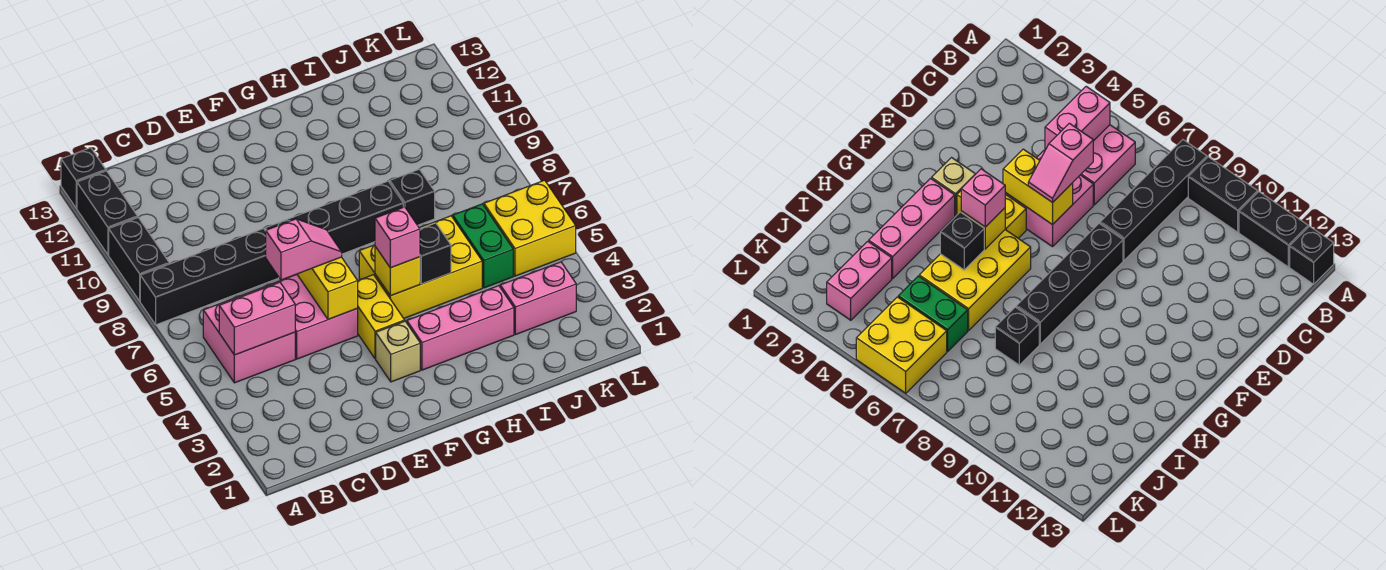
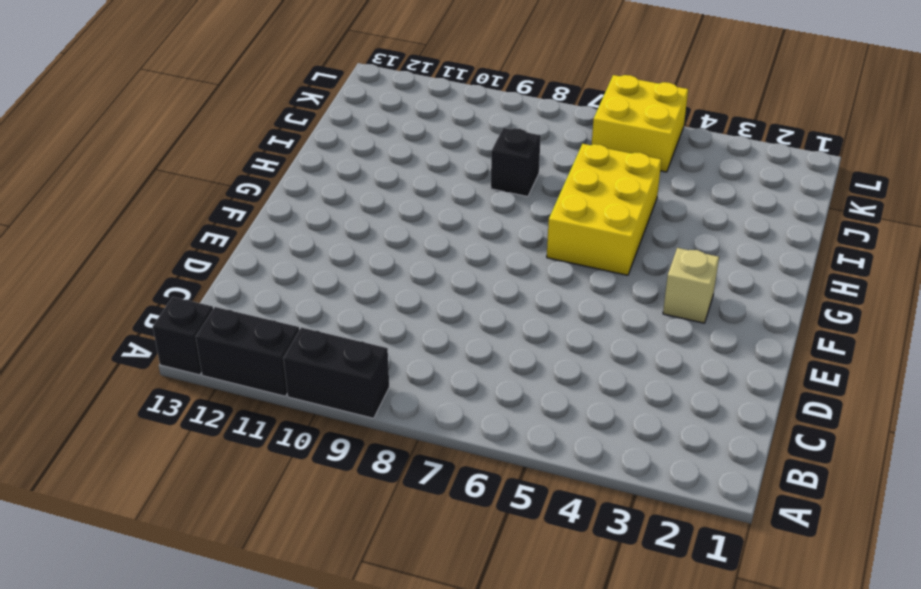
none -> black brick A8:D8 level 1
none -> pink brick B5:C6 level 1
none -> pink brick D5:E6 level 1

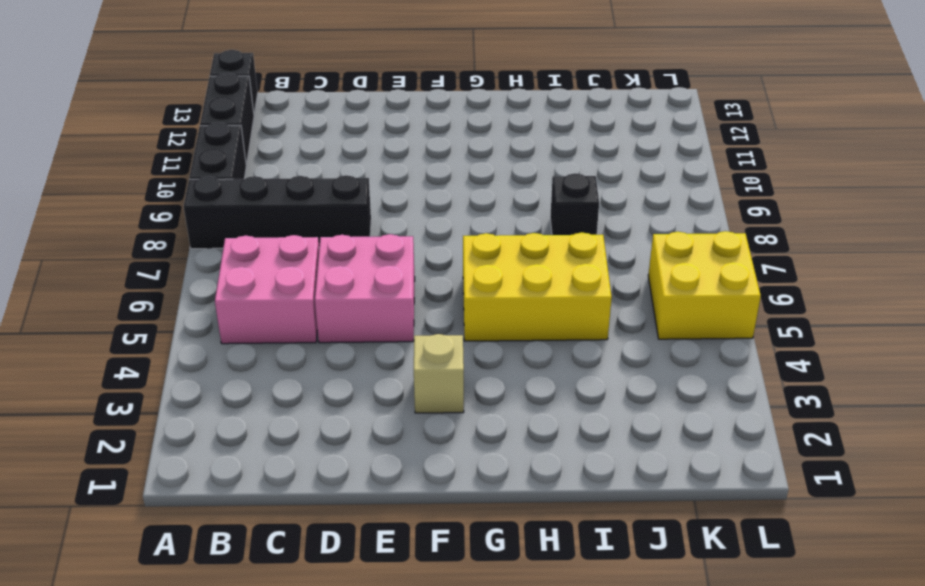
none -> black brick E8:H8 level 1
none -> yellow brick F4:F5 level 1
none -> pink brick G3:I3 level 1

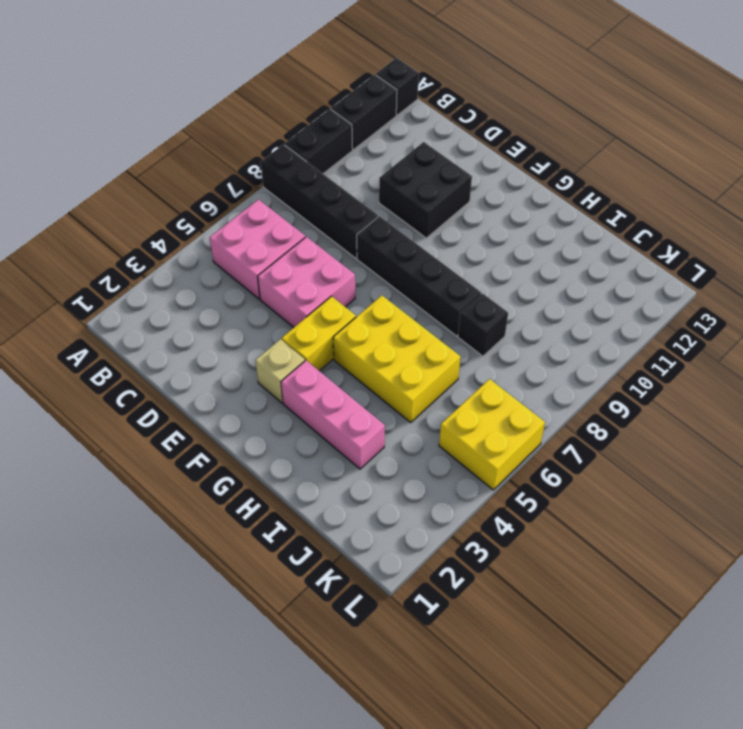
black brick D10:E11 level 1 -> none
none -> pink brick J3:K3 level 1
none -> green brick J5:J6 level 1
none -> pink brick B5:C5 level 2

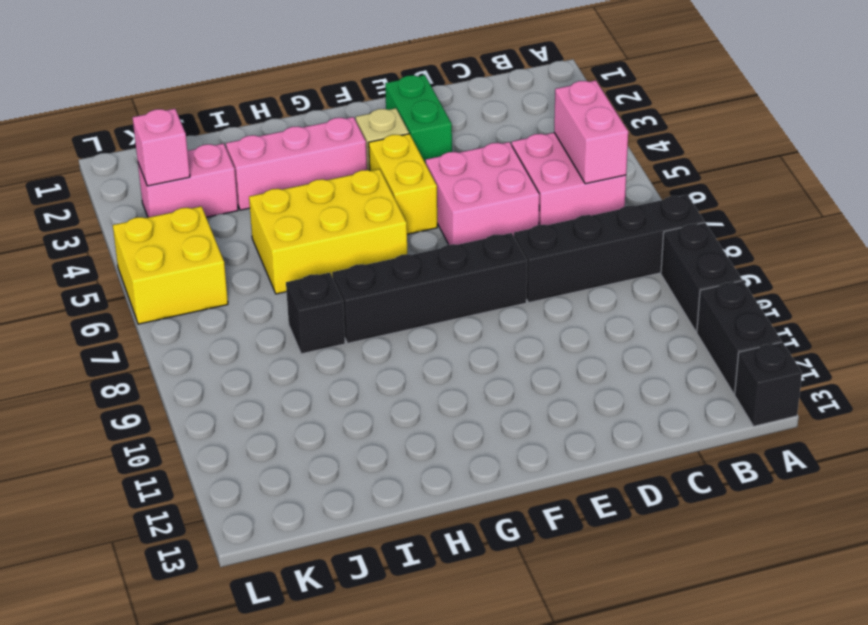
pink brick B5:B6 level 2 -> pink brick B5:C5 level 2
green brick E2:E3 level 1 -> green brick J5:J6 level 1
pink brick K3 level 2 -> pink brick G5 level 3
none -> yellow brick E5:E6 level 2
none -> yellow brick G5 level 2
none -> black brick H5 level 2

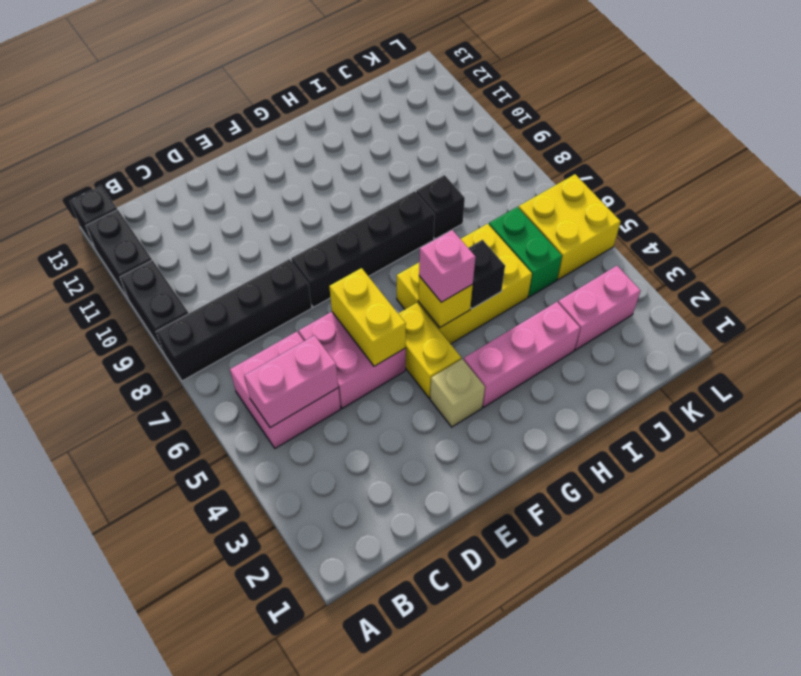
none -> pink slope D6:E6 level 3 top D

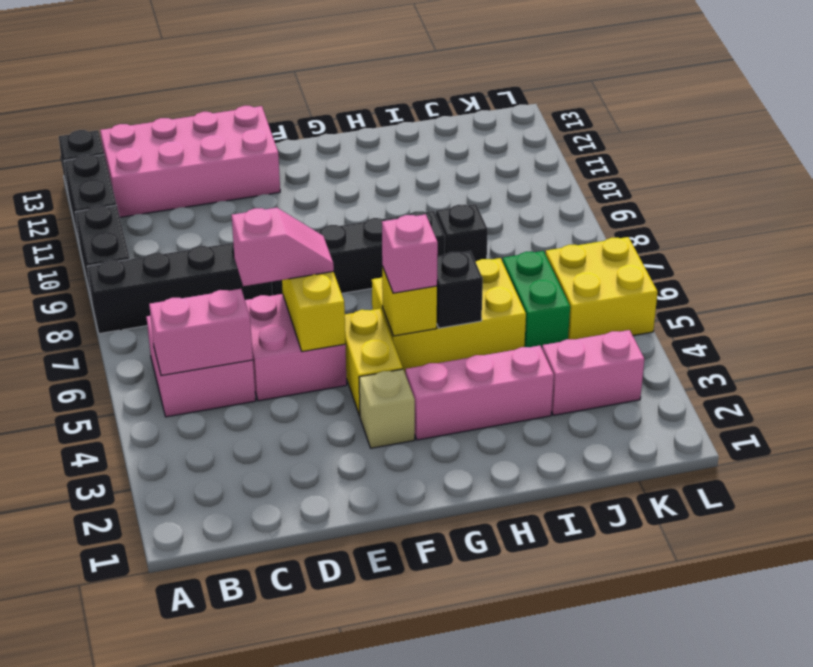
pink brick B12:E13 level 1 -> none

